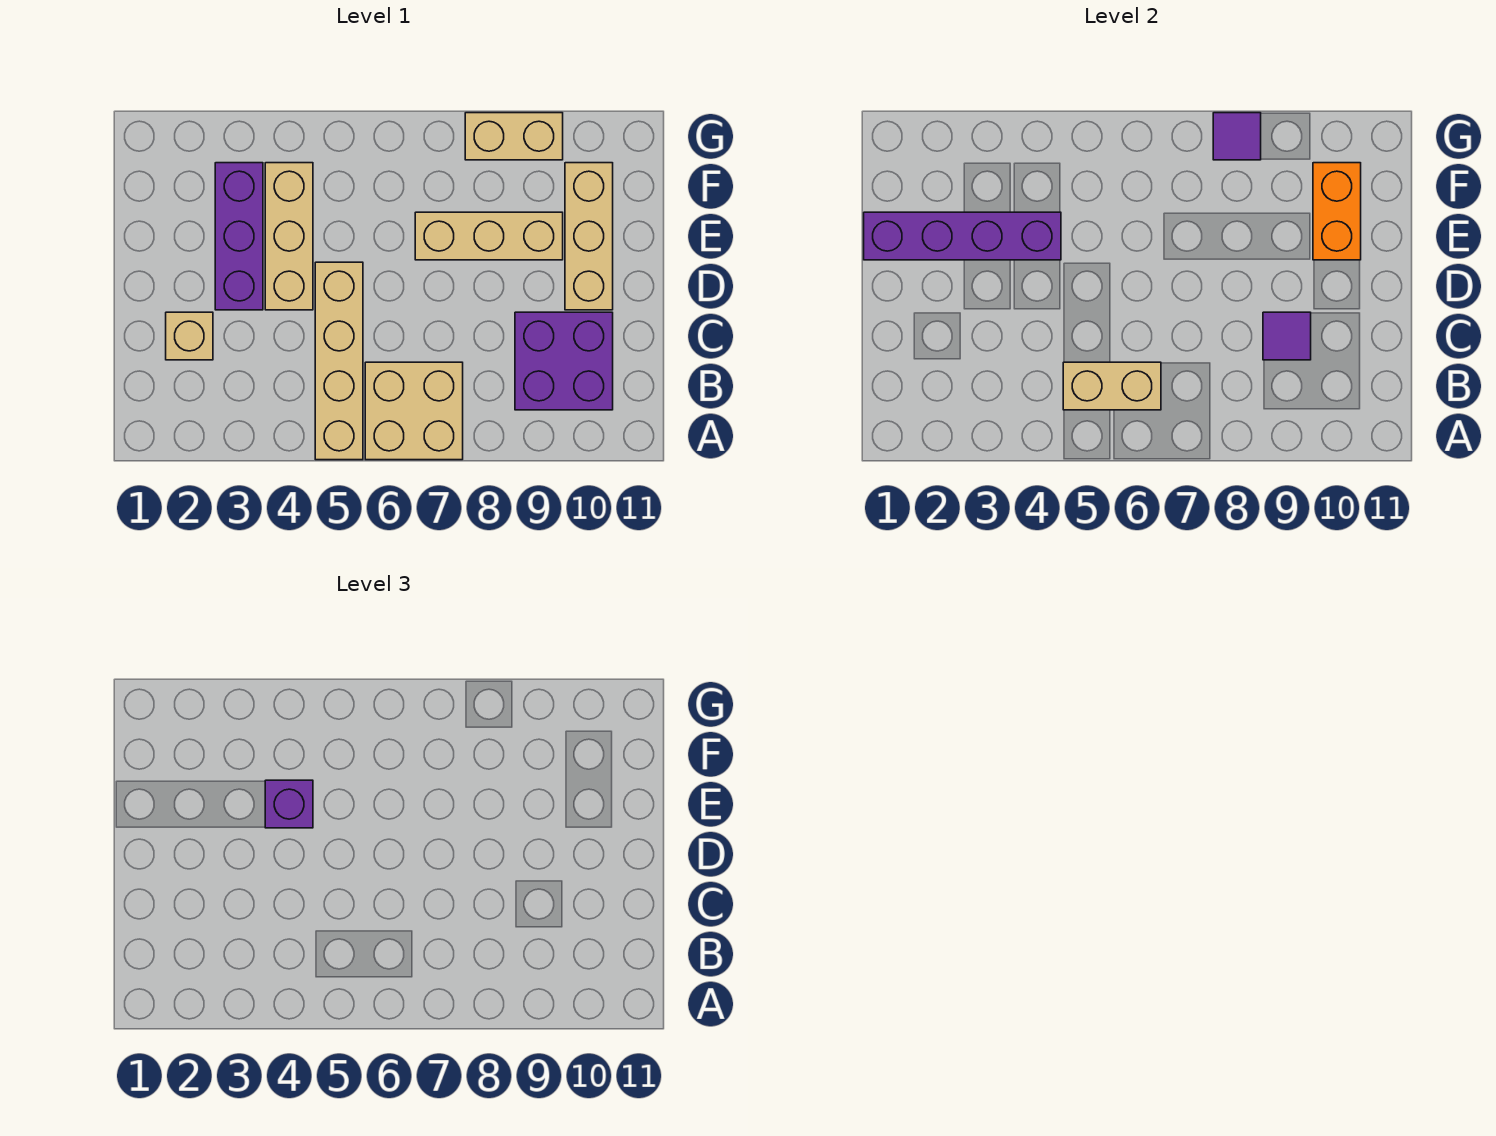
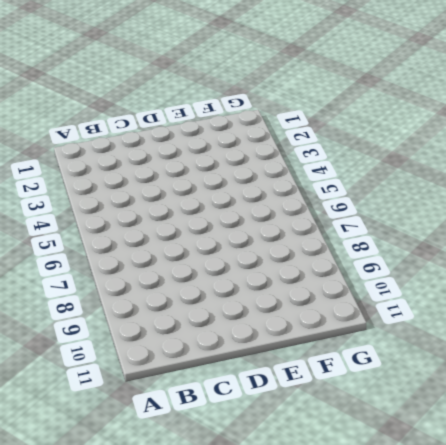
none -> tan brick A5:D5 level 1
none -> tan brick A6:B7 level 1
none -> purple brick B9:C10 level 1

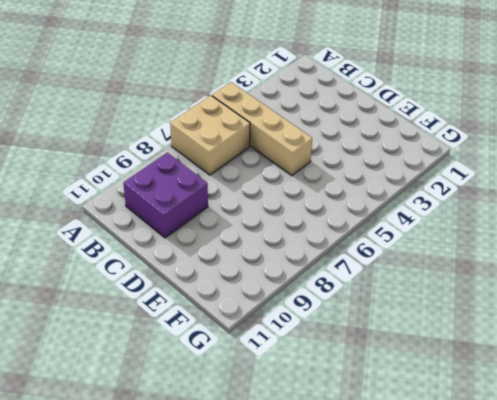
none -> tan brick C2 level 1
none -> purple brick D3:F3 level 1
none -> tan brick D4:F4 level 1

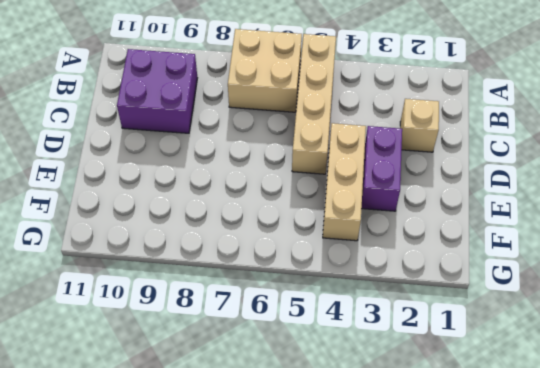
purple brick D3:E3 level 1 -> purple brick D3:F3 level 1
none -> tan brick D10:F10 level 1
none -> tan brick E7:E9 level 1
none -> tan brick G8:G9 level 1

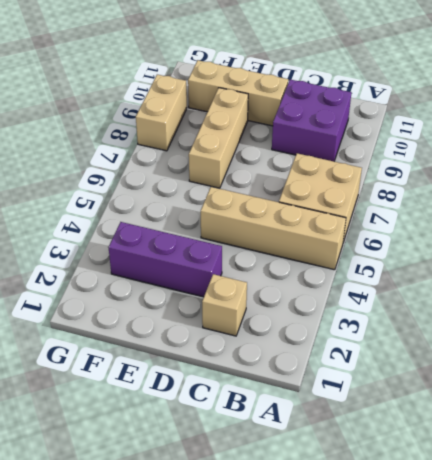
none -> tan brick D4:F4 level 1
none -> tan brick B5:B6 level 2
none -> purple tile C9 level 2

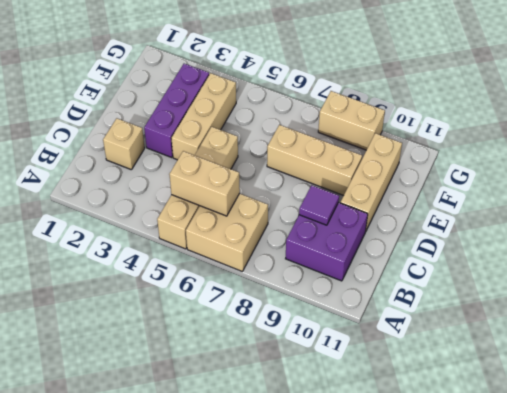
none -> purple brick E1:E4 level 2
none -> orange brick E10:F10 level 2
none -> purple tile G8 level 2

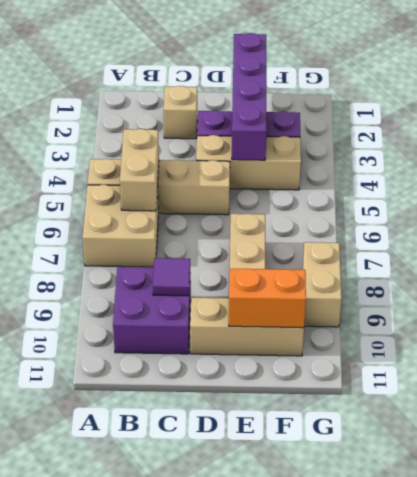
none -> purple tile G8 level 2
none -> purple brick E4 level 3

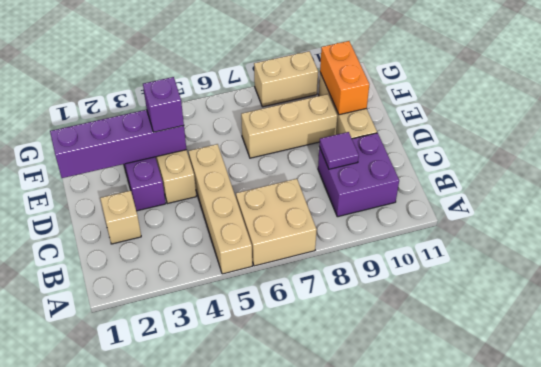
none -> tan brick B5:B6 level 2
none -> purple tile G8 level 2

